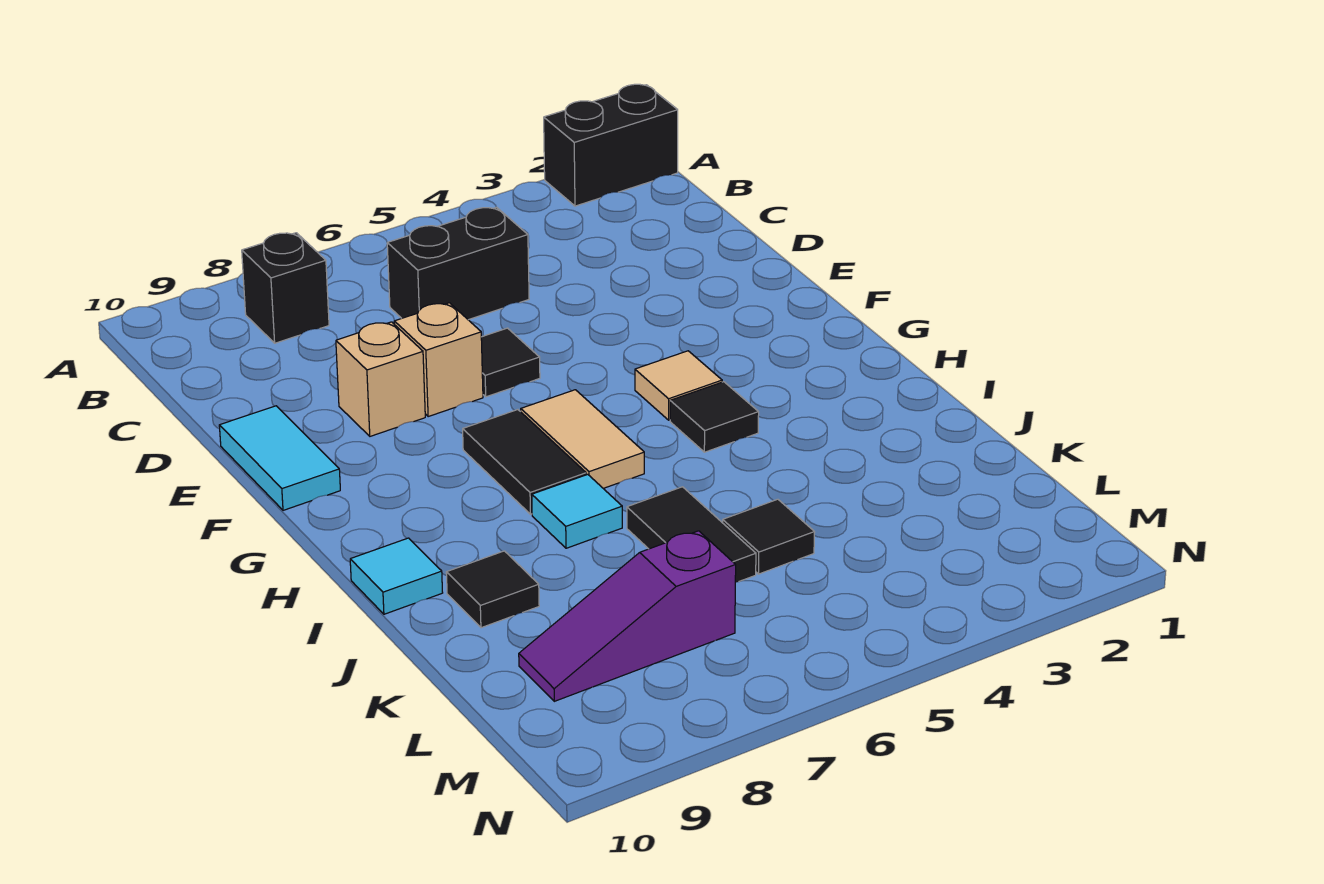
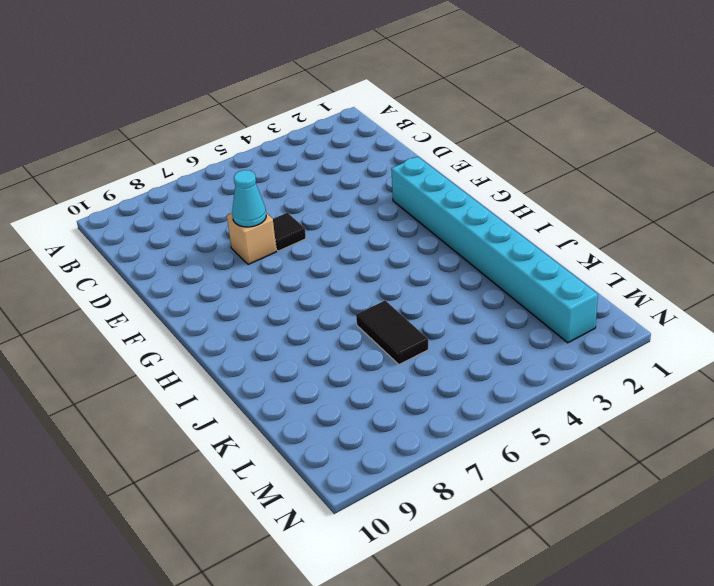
cyan cone E7 level 2 -> none
cyan brick F2:M2 level 1 -> none
none -> black brick A1:A2 level 1
none -> black brick B8 level 1
none -> black brick C5:C6 level 1

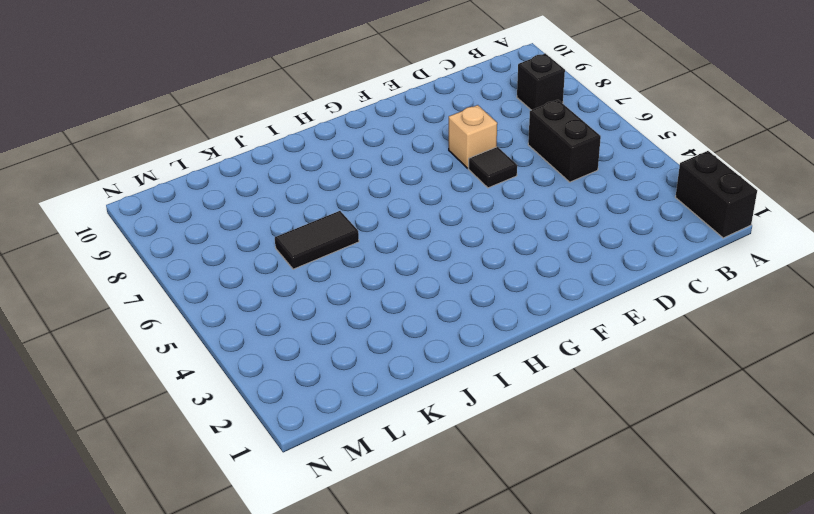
none -> tan brick E8 level 1
none -> cyan tile E10:F10 level 1
none -> tan tile G4 level 1

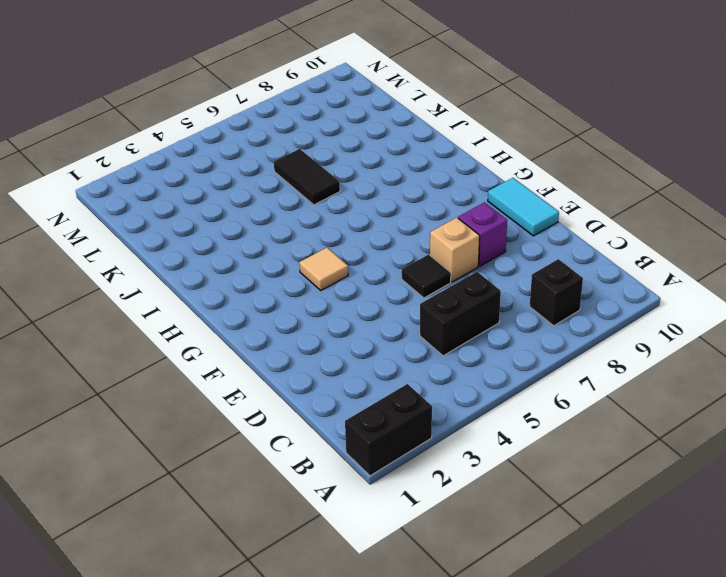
purple brick E8 level 1 -> tan brick E8 level 1
none -> tan tile G6:H6 level 1
none -> black tile G7:H7 level 1
none -> black tile H4 level 1

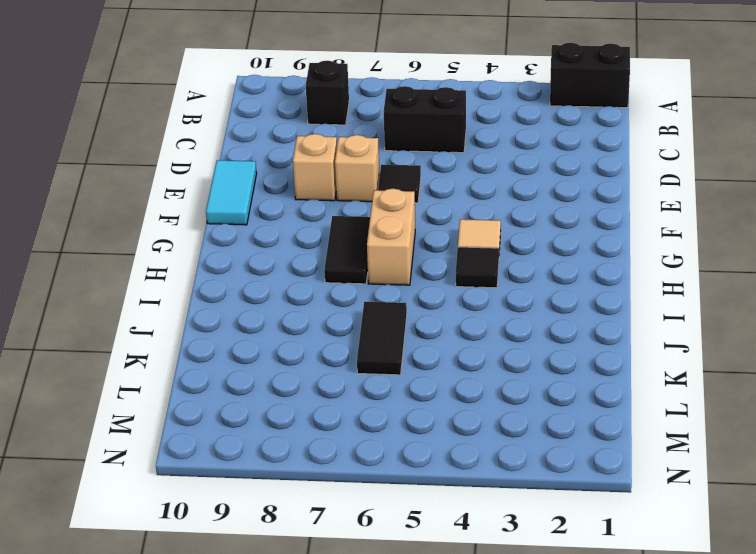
tan brick G6:H6 level 1 -> tan tile G6:H6 level 1
none -> cyan tile I7 level 1
none -> cyan tile I10 level 1
none -> black tile J9 level 1

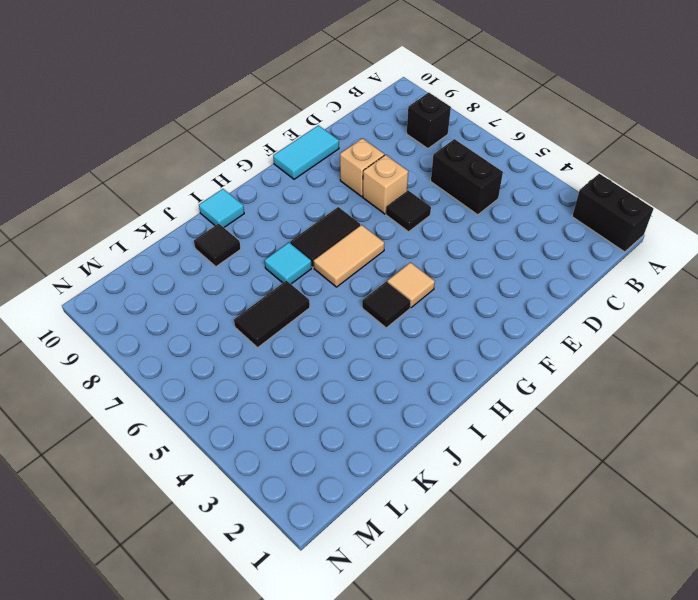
none -> black tile K5 level 1
none -> purple slope L7:L9 level 1 top 7

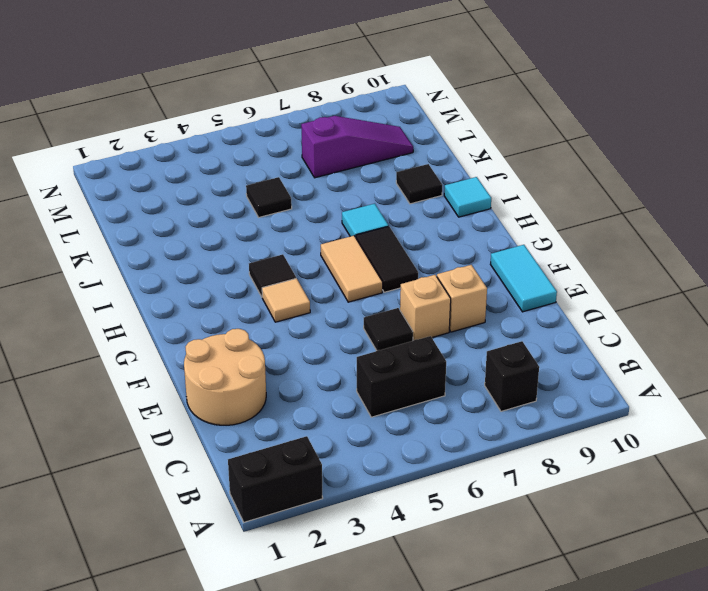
tan round brick D1:E2 level 1 -> none
none -> black tile J6:K6 level 1

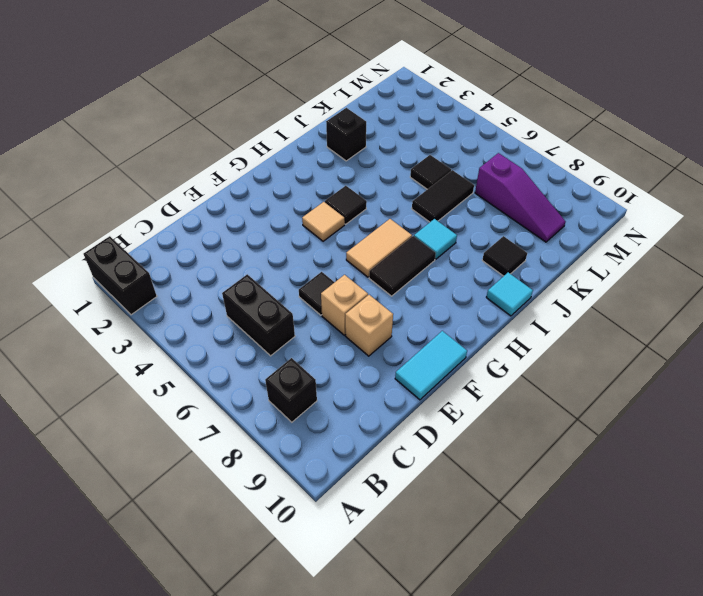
black brick J2 level 1 -> none

